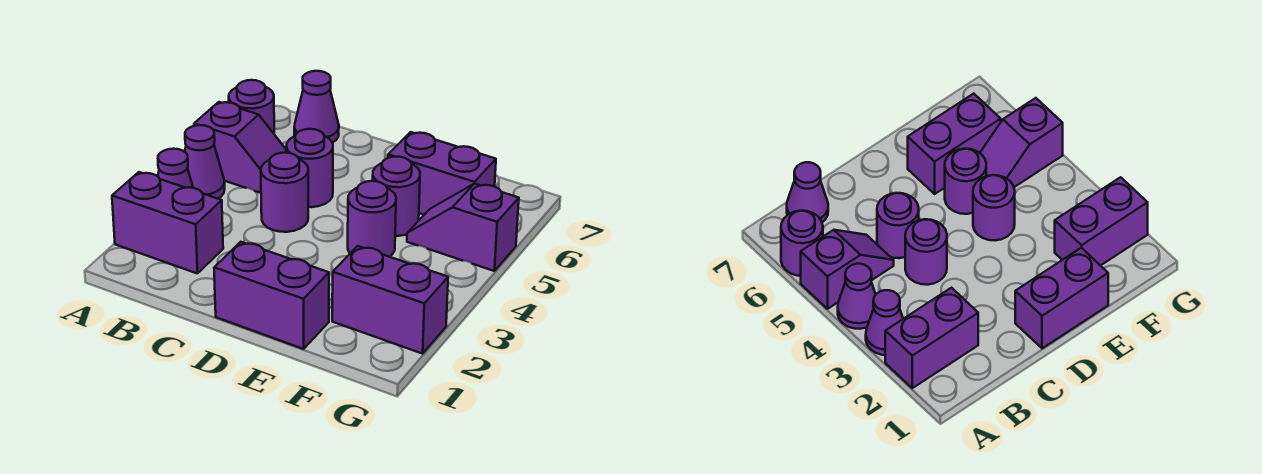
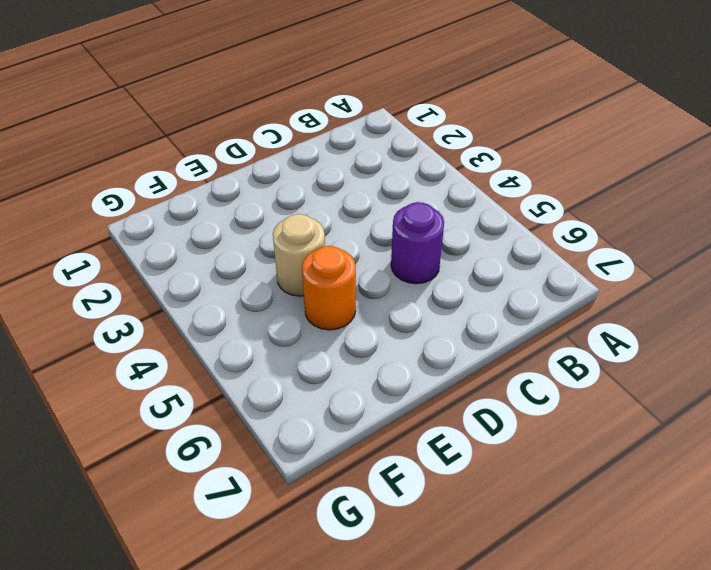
tan round brick E4 level 1 -> purple round brick E4 level 1
orange round brick E5 level 1 -> purple round brick E5 level 1
none -> purple brick A2:B2 level 1
none -> purple cone A3 level 1
none -> purple cone A4 level 1

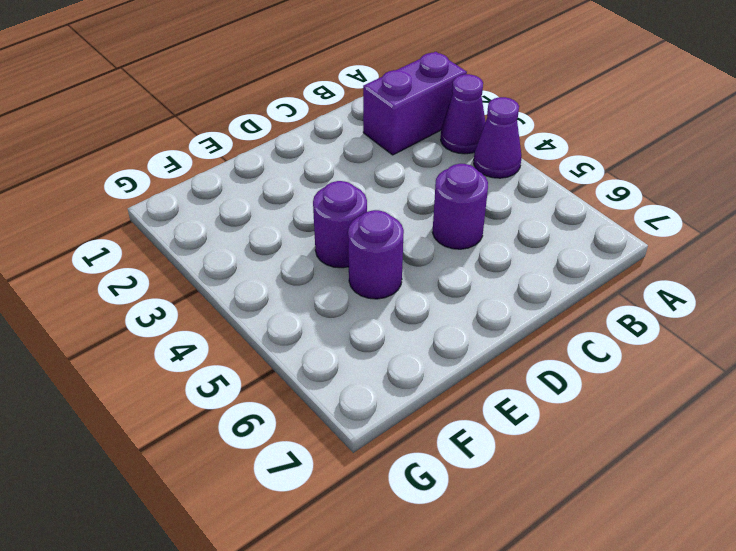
none -> purple slope A5:B5 level 1 top A
none -> purple round brick A6 level 1
none -> purple cone B7 level 1

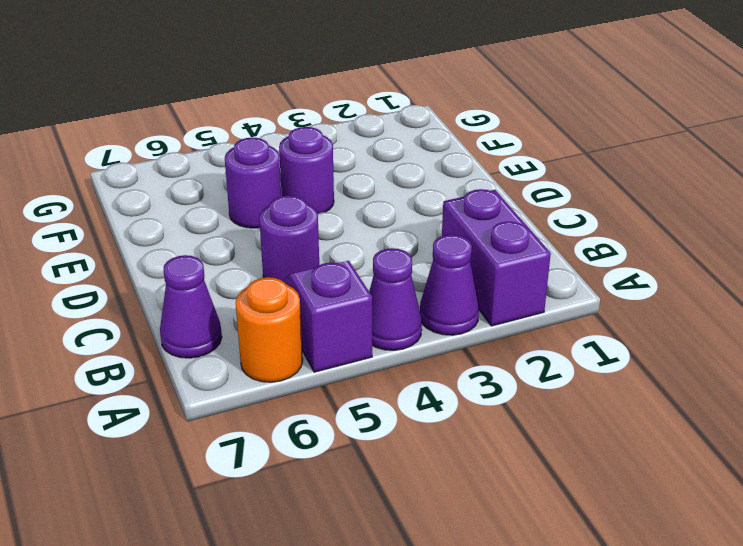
orange round brick A6 level 1 -> purple round brick A6 level 1
none -> purple round brick C4 level 1
none -> purple brick D1:E1 level 1
none -> purple brick E6:F6 level 1

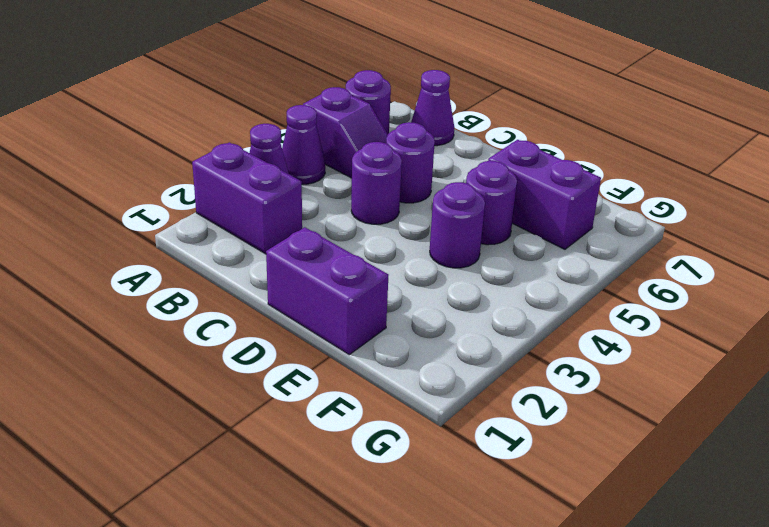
none -> purple brick F2:G2 level 1
none -> purple slope F5:G5 level 1 top G

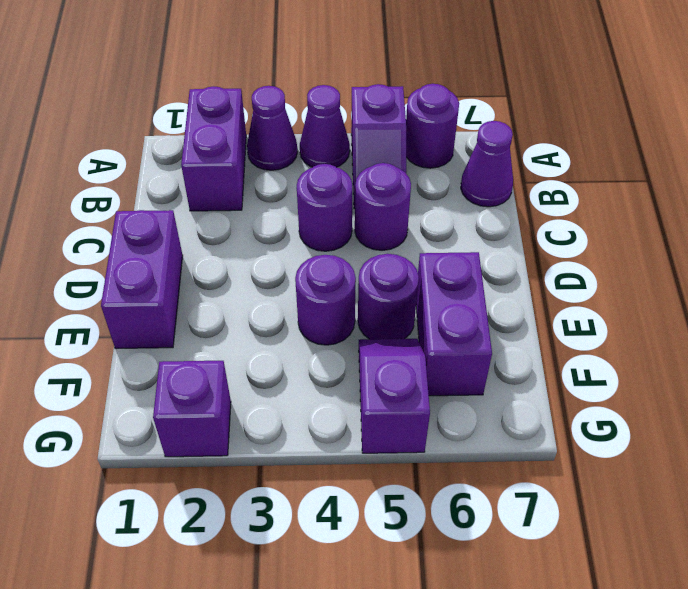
purple brick G2 level 1 -> purple brick F2:G2 level 1

